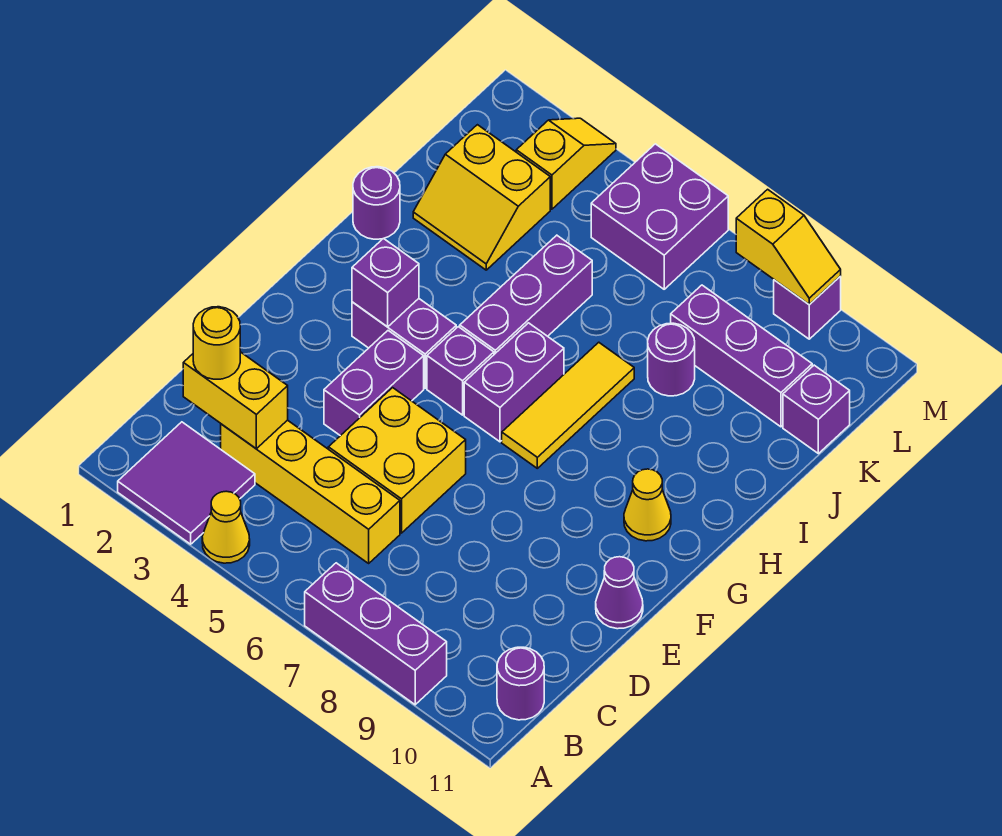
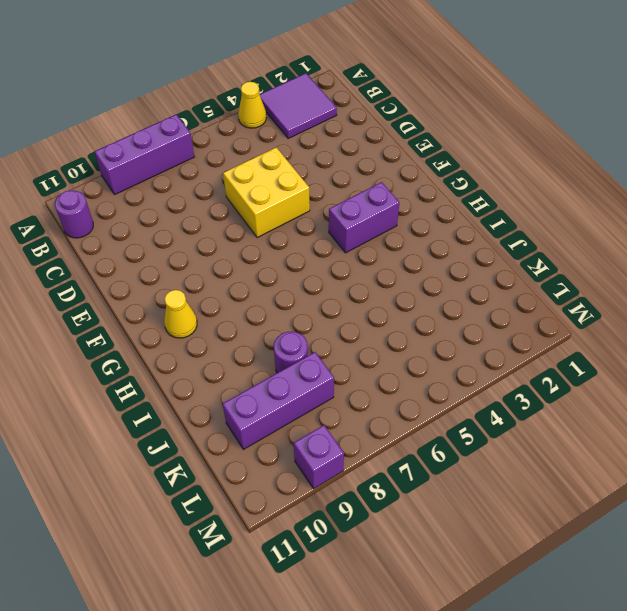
none -> yellow brick C3:C6 level 1
none -> purple brick E4:F4 level 1
none -> purple cone E11 level 1

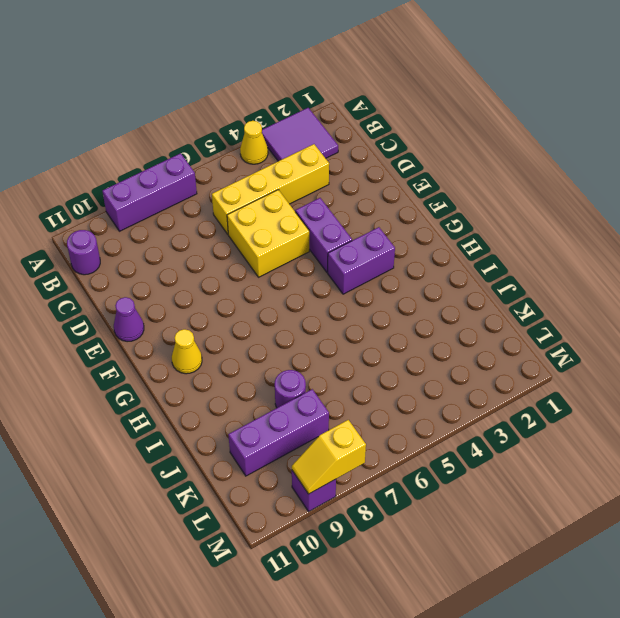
none -> purple brick G5 level 1
none -> purple brick G6:H6 level 1
none -> yellow tile G7:I7 level 1

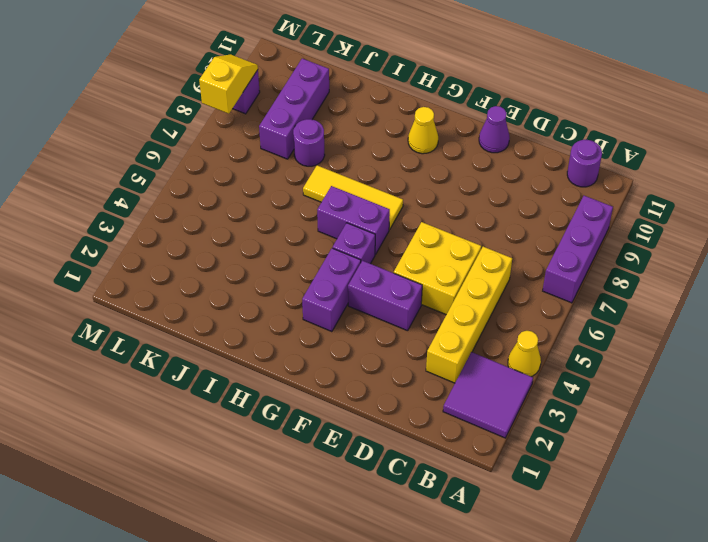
none -> purple brick H5:J5 level 1
none -> purple round brick I1 level 1
none -> yellow slope J2:K3 level 1 top K

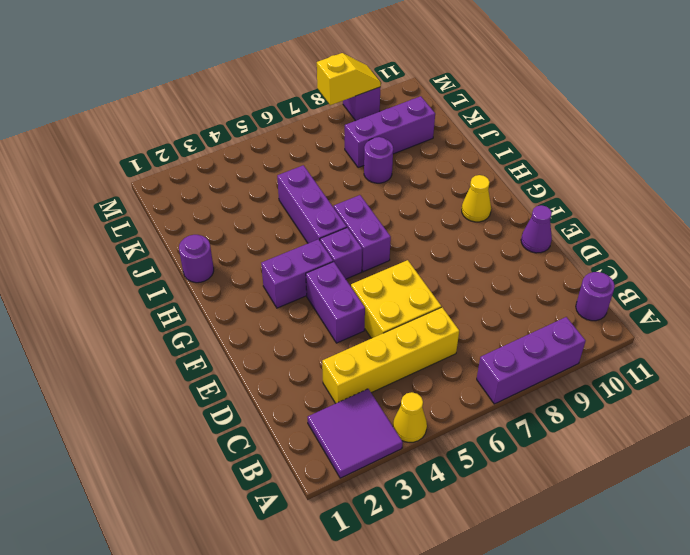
none -> yellow tile G7:I7 level 1
none -> yellow slope J2:K3 level 1 top K
none -> purple brick K11 level 1

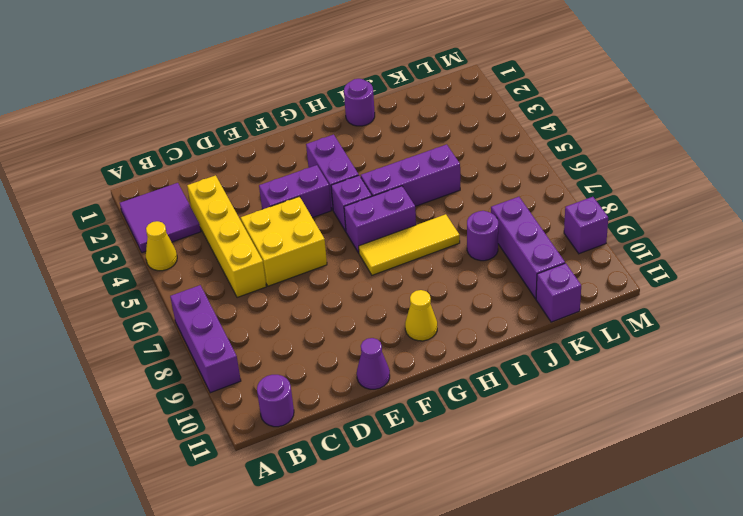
none -> yellow slope J2:K3 level 1 top K
none -> yellow slope L3:M3 level 1 top L
none -> purple brick L5:M6 level 1

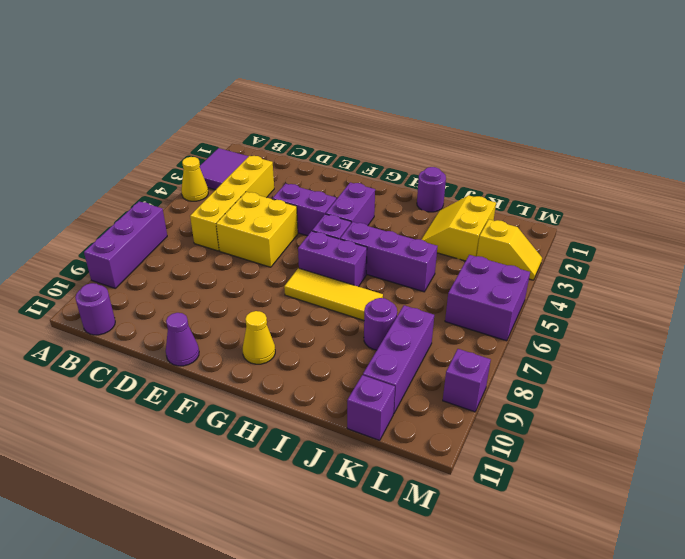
none -> yellow brick C2:C3 level 2
none -> purple brick G3 level 2
none -> yellow slope M8:M9 level 2 top 8

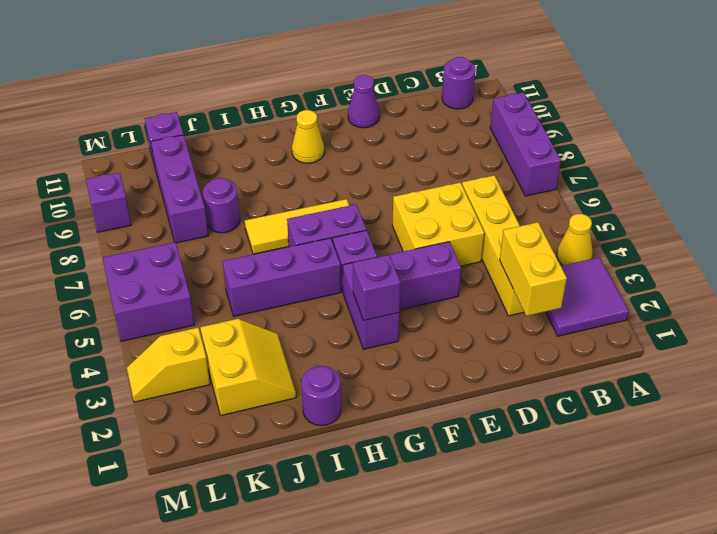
none -> yellow slope M8:M9 level 2 top 8
none -> yellow round brick C2 level 3

